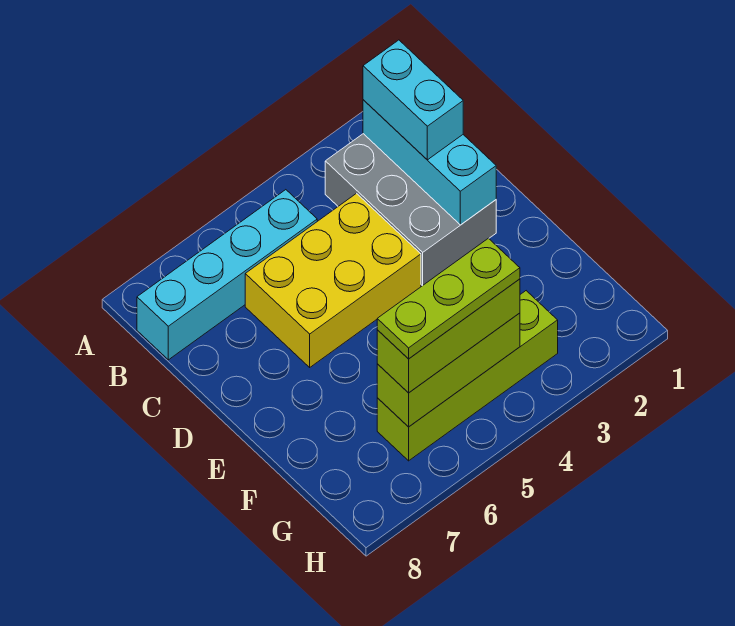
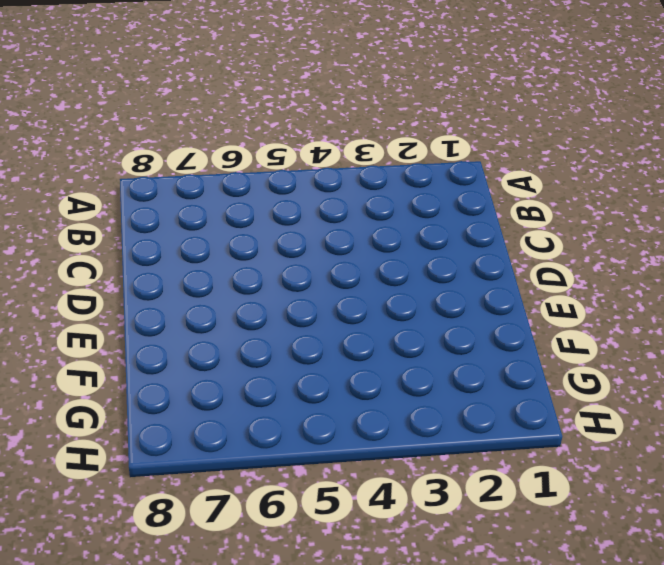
none -> grey brick B2:D3 level 1
none -> cyan brick B5:B8 level 1

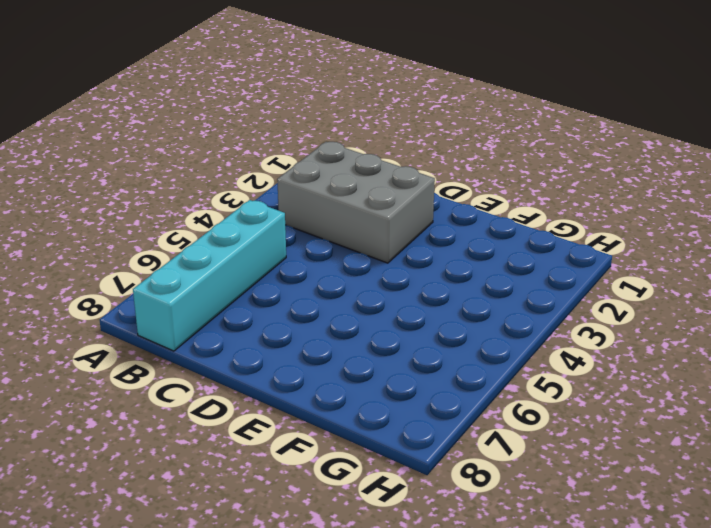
none -> yellow brick C4:D6 level 1
none -> lime brick G3:G6 level 1

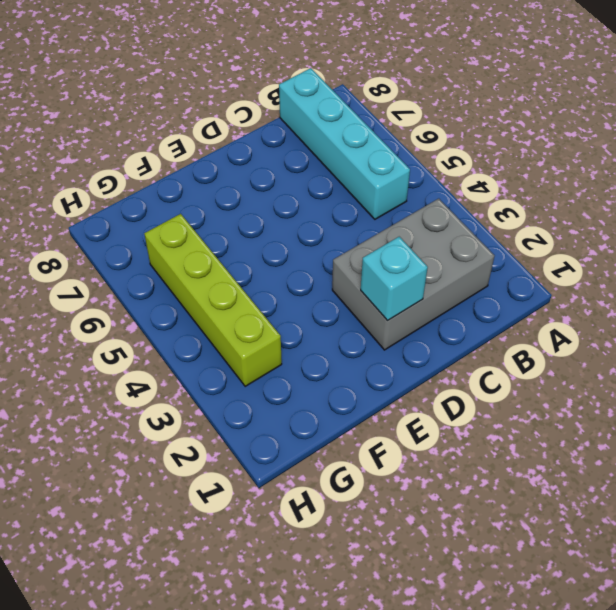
cyan brick D2 level 2 -> cyan brick B2:D2 level 2
none -> yellow brick C4:D6 level 1
none -> lime brick G4:G6 level 2

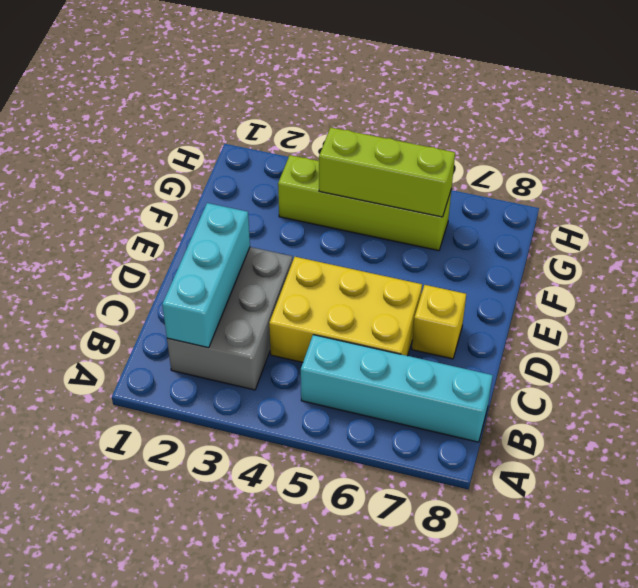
yellow brick D7 level 1 -> none
none -> cyan brick B2:C2 level 3
none -> lime brick G4:G6 level 3

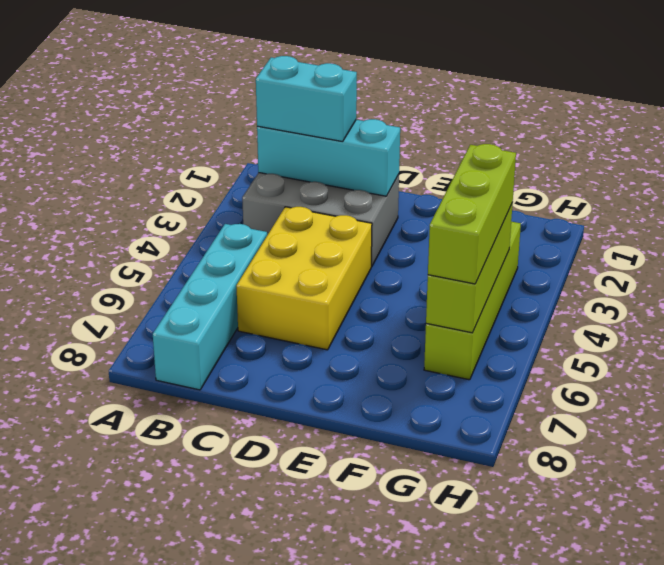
none -> lime plate G4:G6 level 4

